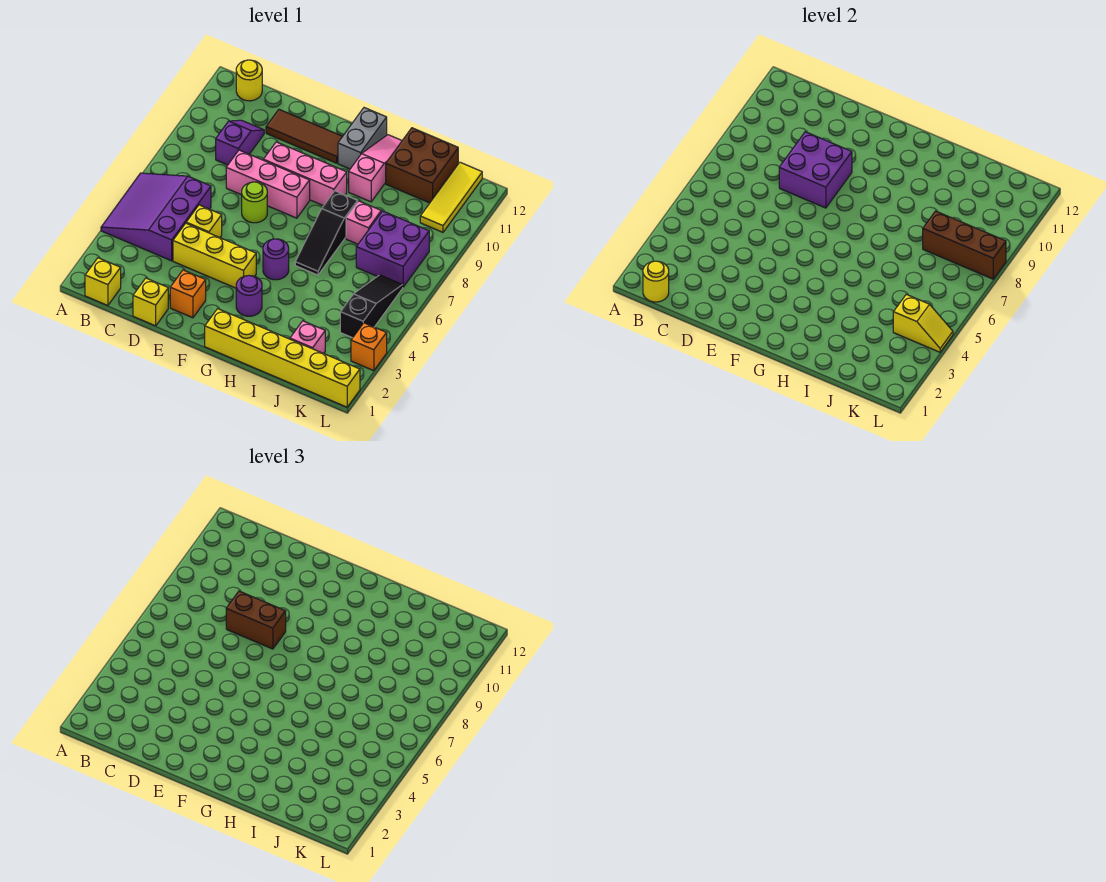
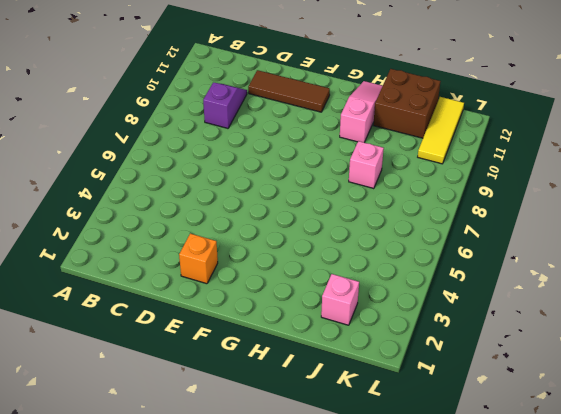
none -> purple slope A4:C6 level 1 top C
none -> yellow brick B1 level 1
none -> yellow round brick B12 level 1
none -> yellow brick D1 level 1

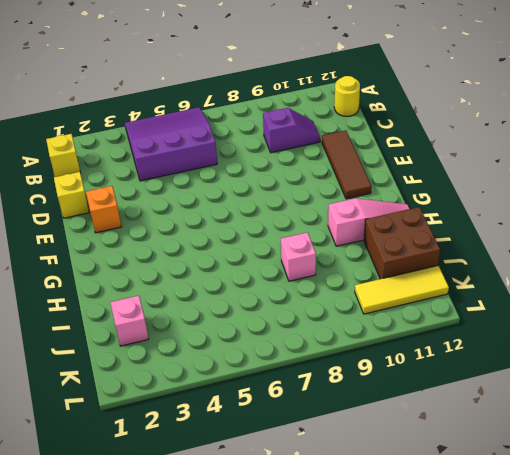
none -> yellow brick D4:F4 level 1
none -> yellow brick D5 level 1
none -> pink brick D8:F8 level 1
none -> lime round brick E7 level 1

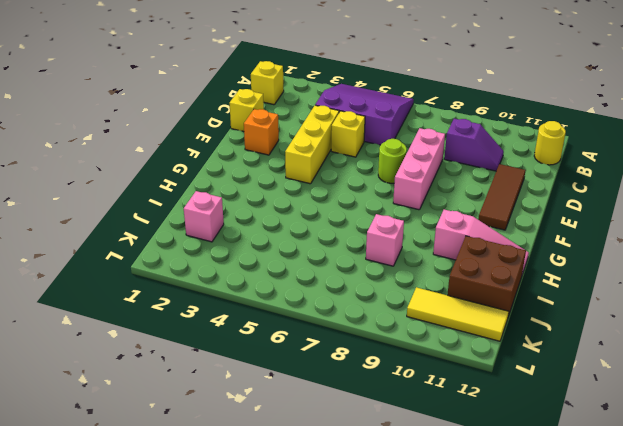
none -> pink brick E9:G9 level 1
none -> yellow brick G1:L1 level 1
none -> purple round brick G3 level 1
none -> purple round brick G5 level 1

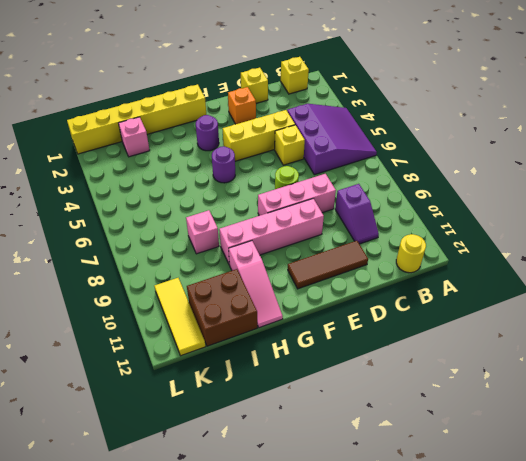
pink brick E9:H9 level 1 -> pink brick E9:G9 level 1
none -> grey brick G11:G12 level 1
none -> black slope H6:H8 level 1 top 8
none -> purple brick J7:K8 level 1
none -> black slope K4:K6 level 1 top 4

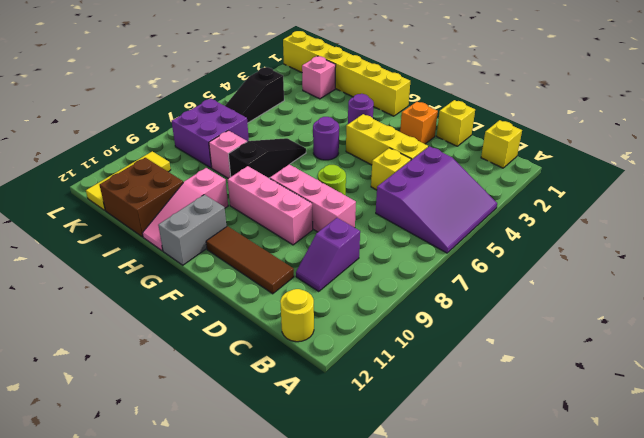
none -> orange brick L3 level 1
none -> yellow round brick B1 level 2
none -> purple brick D8:E9 level 2
none -> brown brick J8:L8 level 2

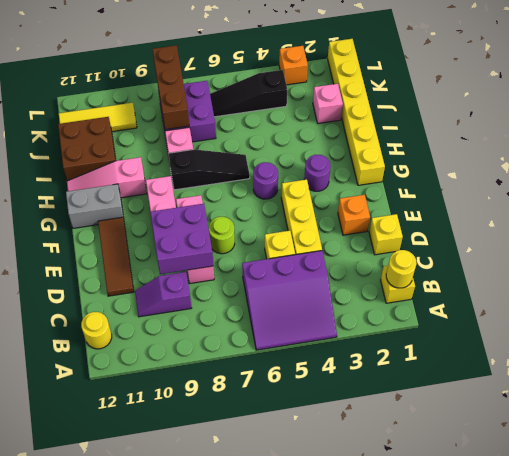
none -> yellow slope K4:L4 level 2 top K
none -> brown brick D8:E8 level 3

